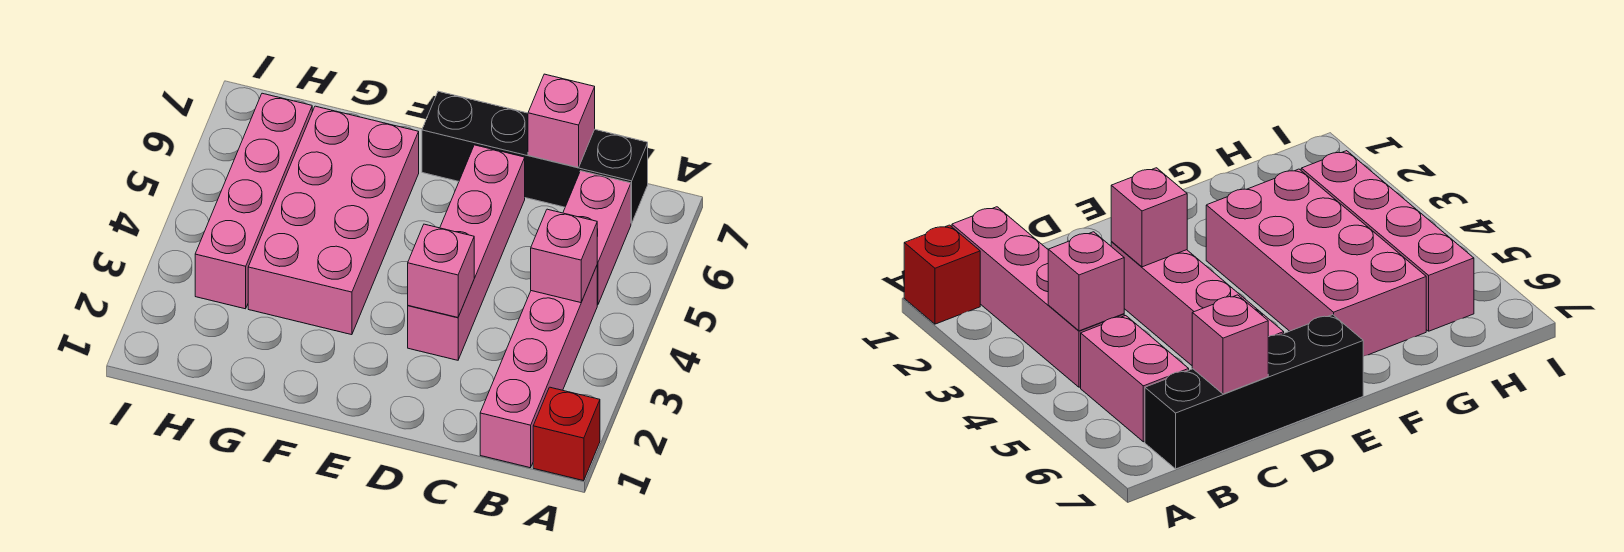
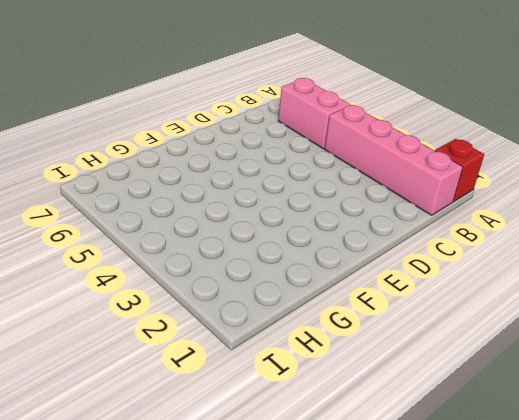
none -> black brick B7:E7 level 1
none -> pink brick D3:D6 level 1

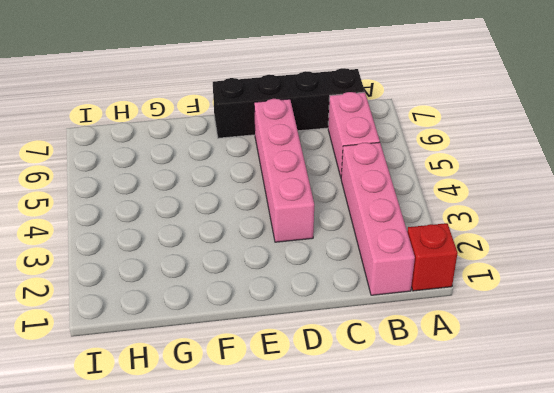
none -> pink brick F3:G6 level 1
none -> pink brick H3:H6 level 1

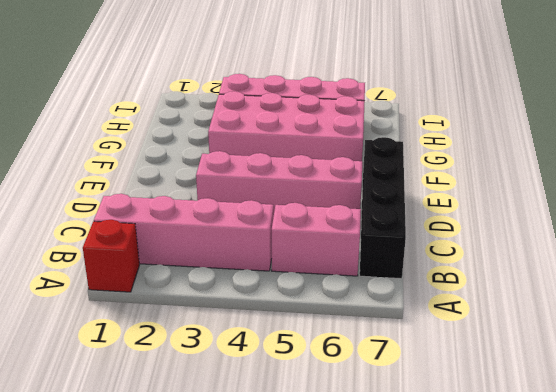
none -> pink brick B4 level 2
none -> pink brick C7 level 2

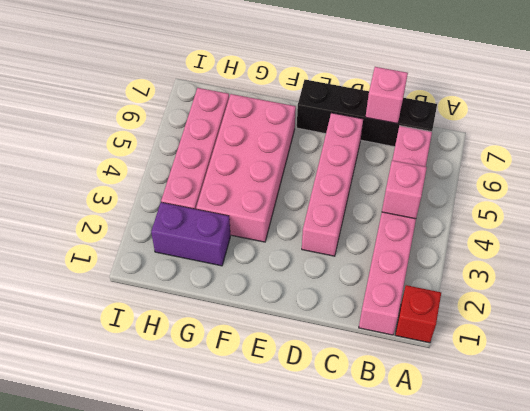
purple brick G2:H2 level 1 -> none
none -> pink brick D3 level 2

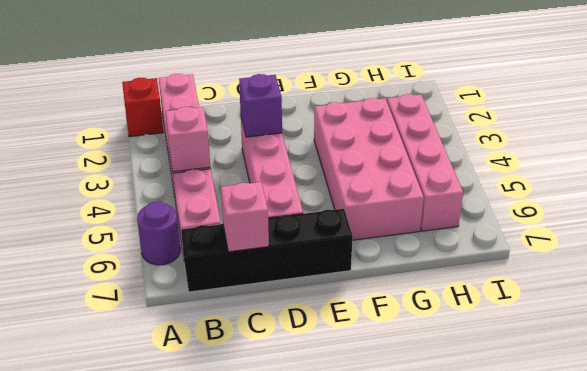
purple round brick A6 level 1 -> none
purple brick D3 level 2 -> pink brick D3 level 2

